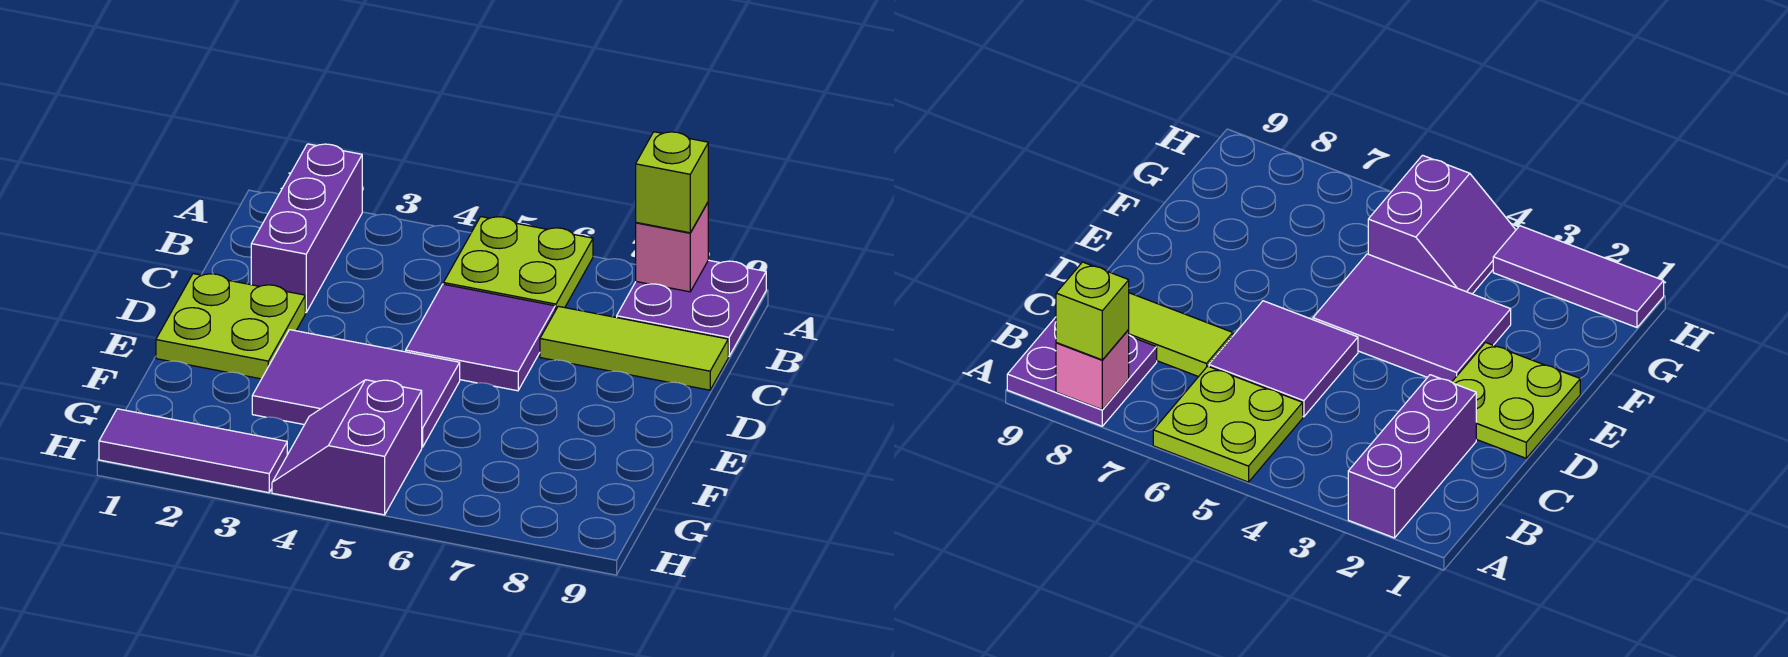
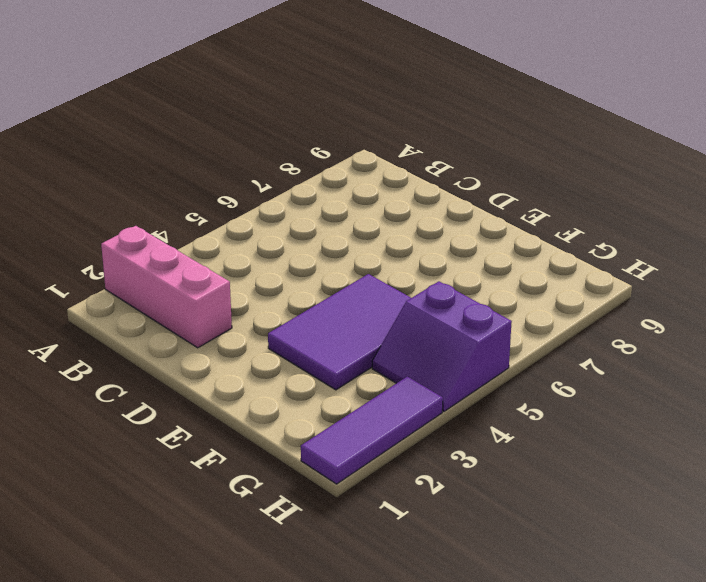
pink brick A2:C2 level 1 -> purple brick A2:C2 level 1
none -> lime plate A5:B6 level 1
none -> purple plate A8:B9 level 1

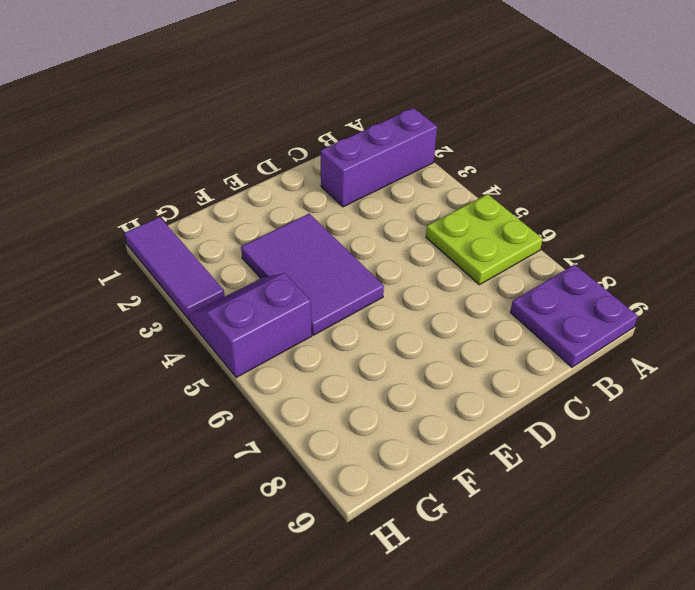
none -> purple tile C5:D6 level 1
none -> lime tile C7:C9 level 1

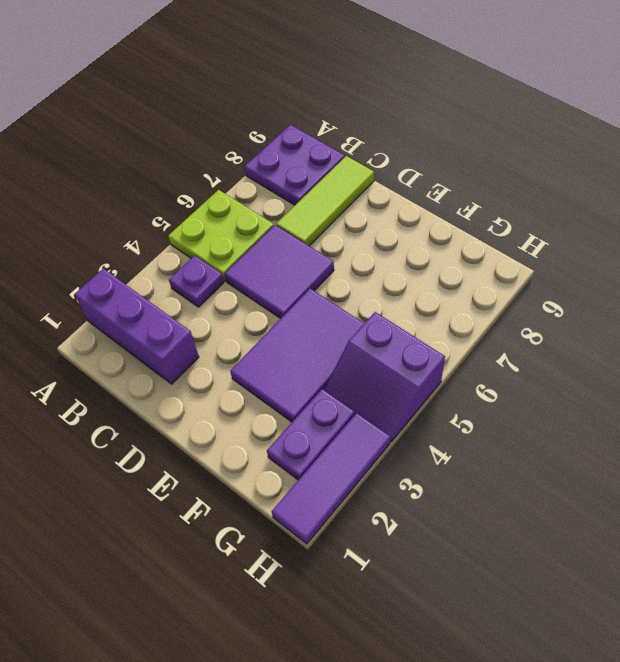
purple plate B4 level 1 -> none
purple plate G2:G3 level 1 -> none
none -> lime plate D1:E2 level 1
none -> pink brick A8 level 2

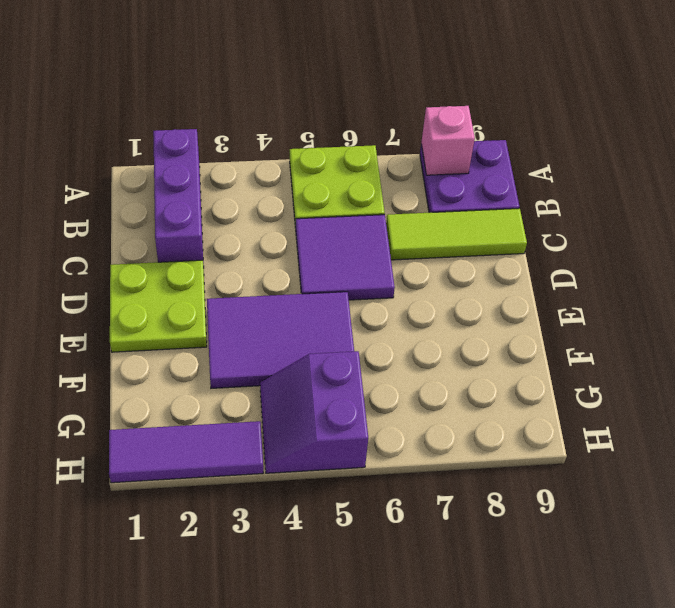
none -> lime brick A8 level 3

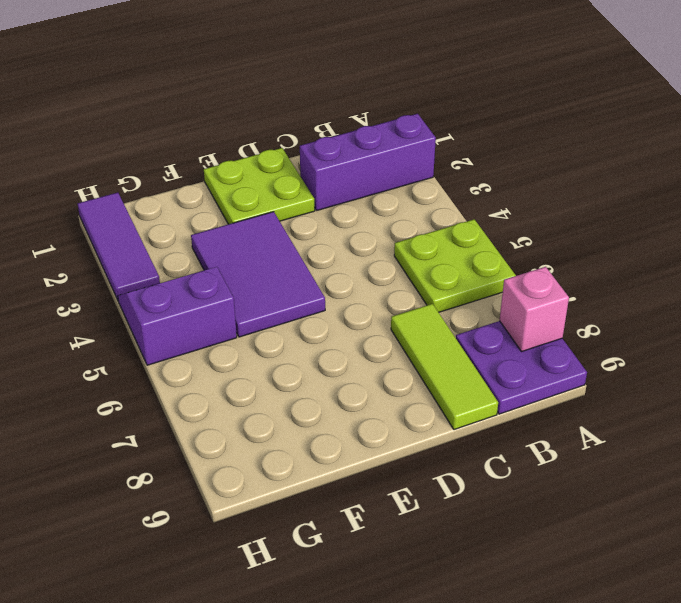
none -> purple tile C5:D6 level 1
none -> lime brick A8 level 3

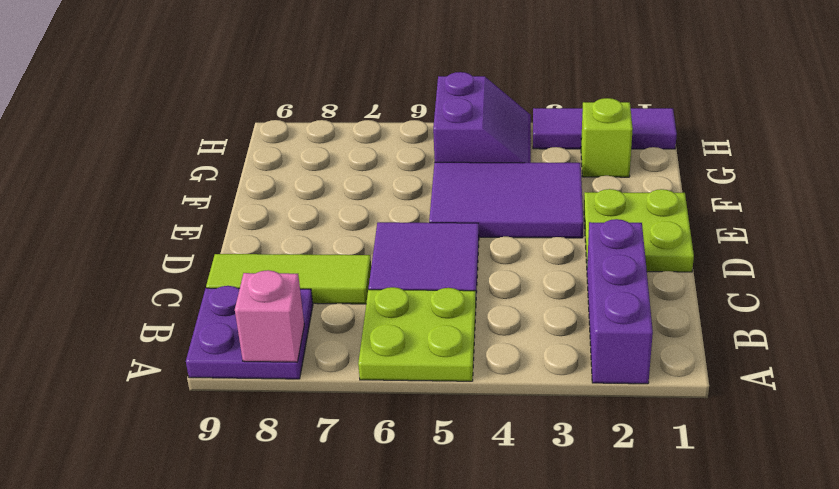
lime brick G2 level 1 -> lime brick A8 level 3

